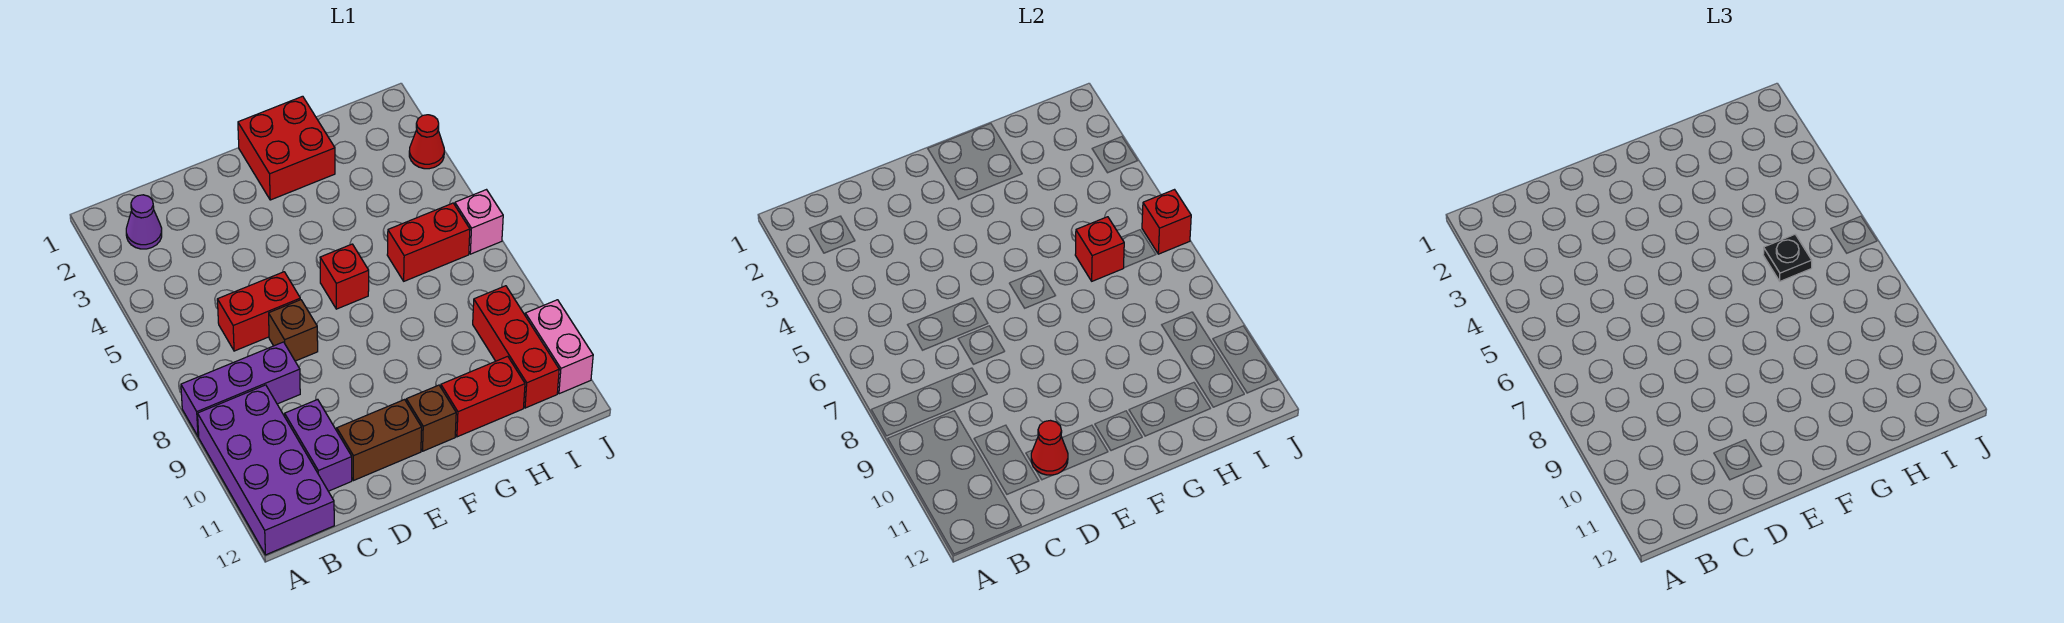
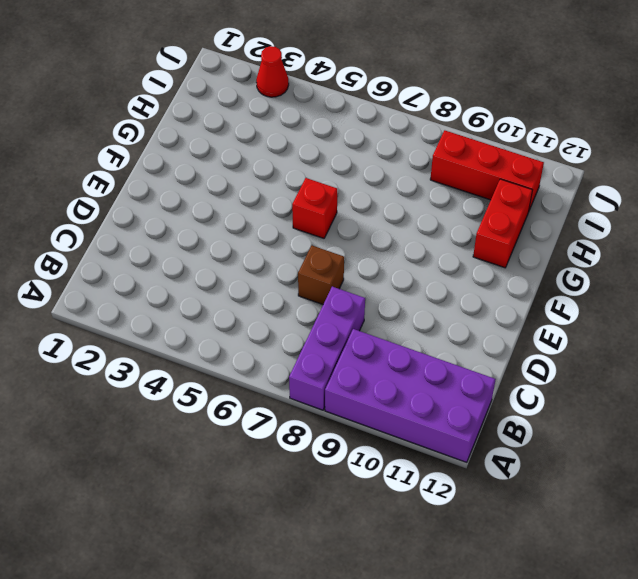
none -> purple cone B2 level 1
none -> red brick C6:D6 level 1
none -> purple brick C10:C11 level 1

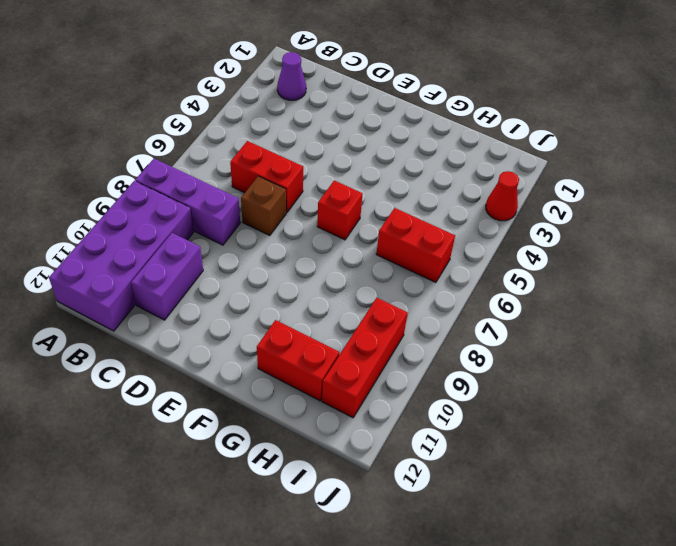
none -> brown brick D11:E11 level 1
none -> red brick F1:G2 level 1
none -> brown brick F11 level 1

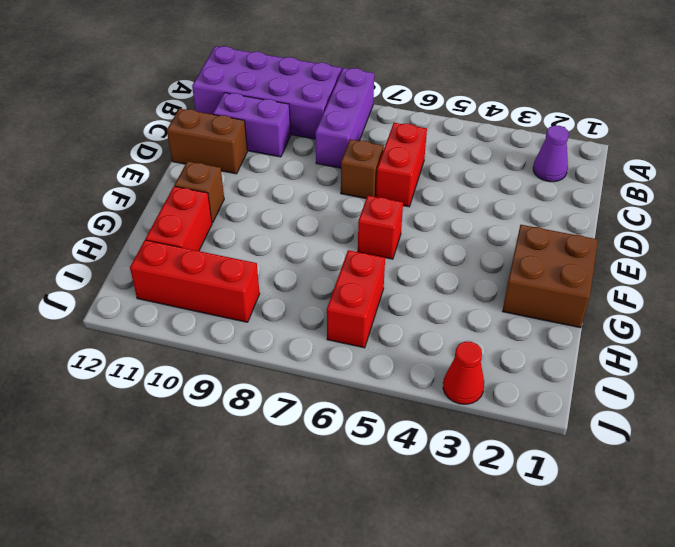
brown brick D11:D12 level 1 -> brown brick D11:E11 level 1
brown brick F1:G2 level 1 -> red brick F1:G2 level 1
none -> pink brick J6 level 1
none -> pink brick J10:J11 level 1
none -> red cone D11 level 2

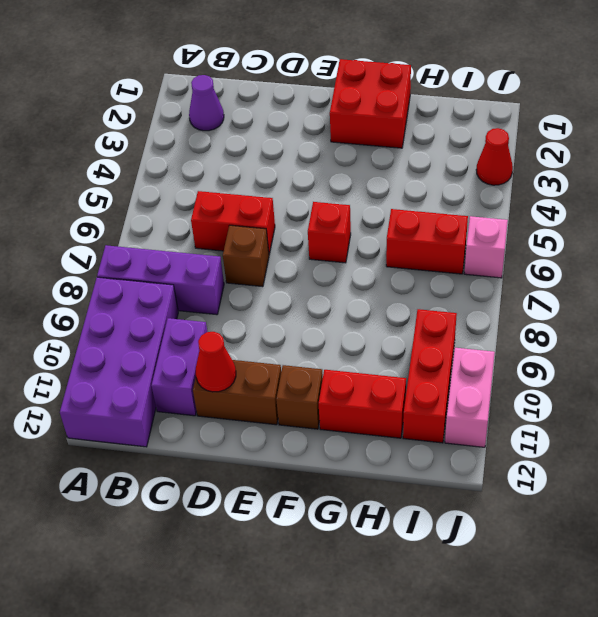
none -> red brick H6 level 2
none -> red brick J6 level 2
none -> black plate H6 level 3

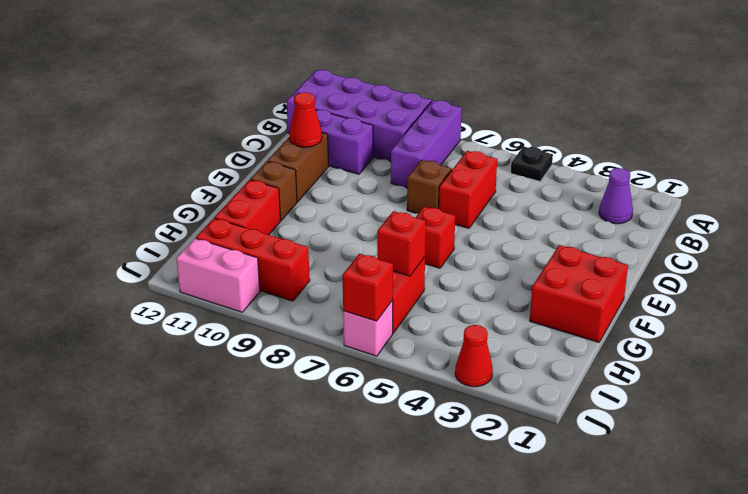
black plate A5 level 1 -> black plate H6 level 3

